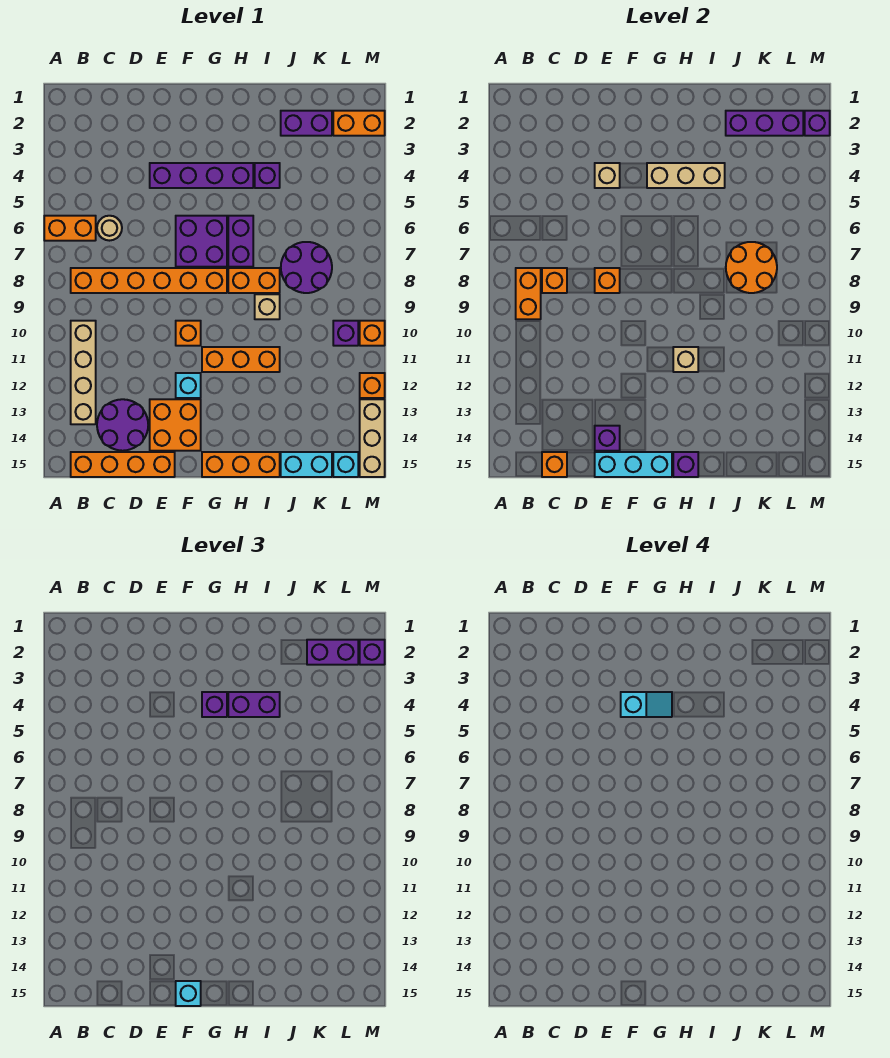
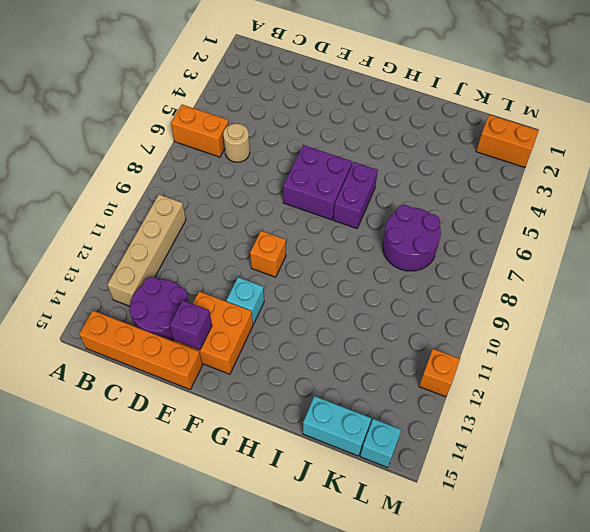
none -> orange brick B8:G8 level 1
none -> purple brick E4:H4 level 1
none -> orange brick G11:I11 level 1
none -> orange brick G15:I15 level 1

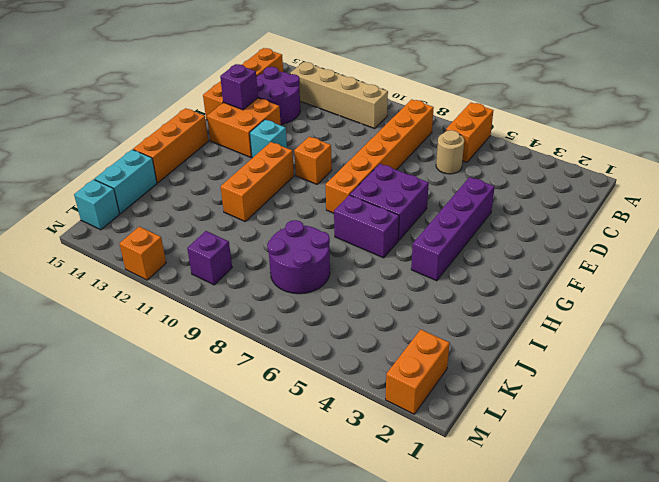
none -> orange brick H8:I8 level 1
none -> purple brick I4 level 1
none -> tan brick I9 level 1
none -> purple brick J2:K2 level 1

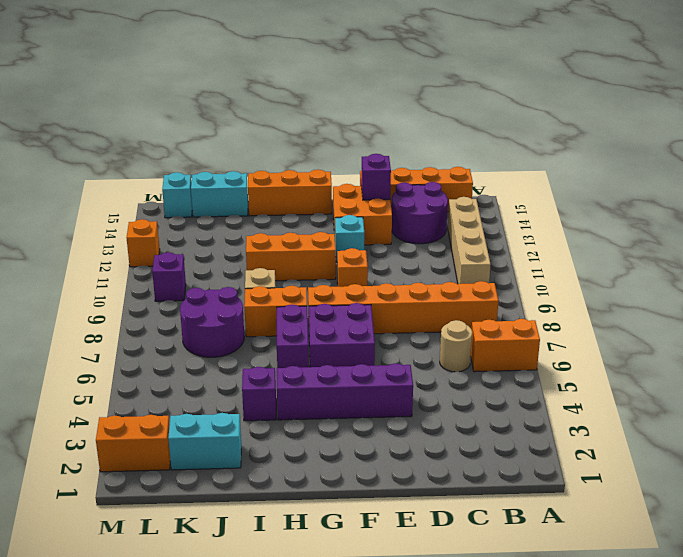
cyan brick J2:K2 level 1 -> purple brick J2:K2 level 1
none -> orange brick M10 level 1
none -> tan brick M13:M15 level 1
none -> orange brick B8:B9 level 2
none -> orange brick C8 level 2

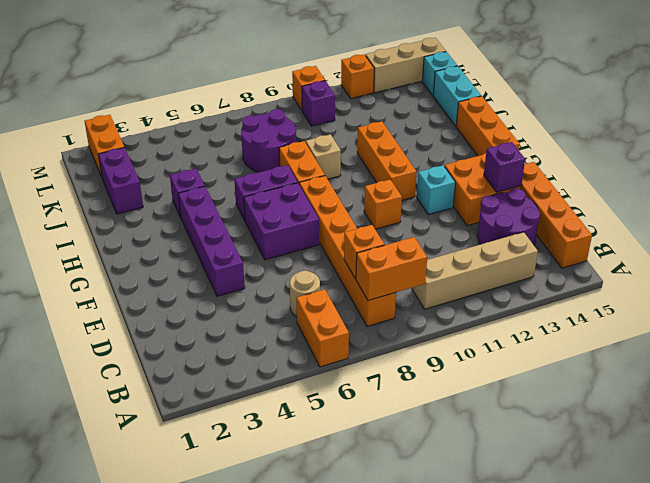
none -> orange brick C15 level 2
none -> tan brick E4 level 2
none -> orange brick E8 level 2
none -> cyan brick E15:G15 level 2

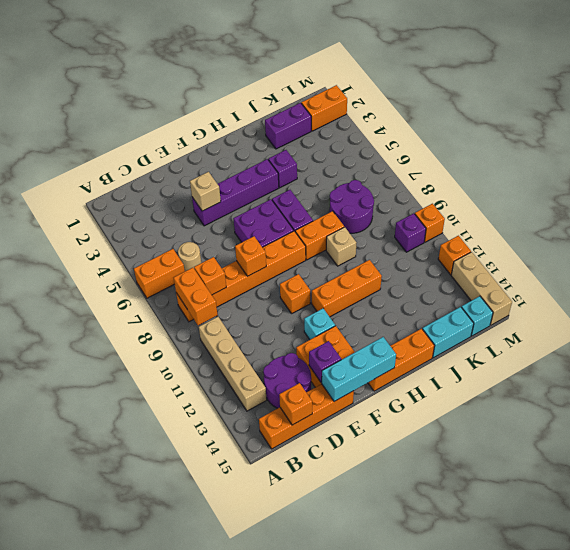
none -> tan brick G4:I4 level 2
none -> tan brick H11 level 2
none -> purple brick H15 level 2
none -> purple brick J2:L2 level 2

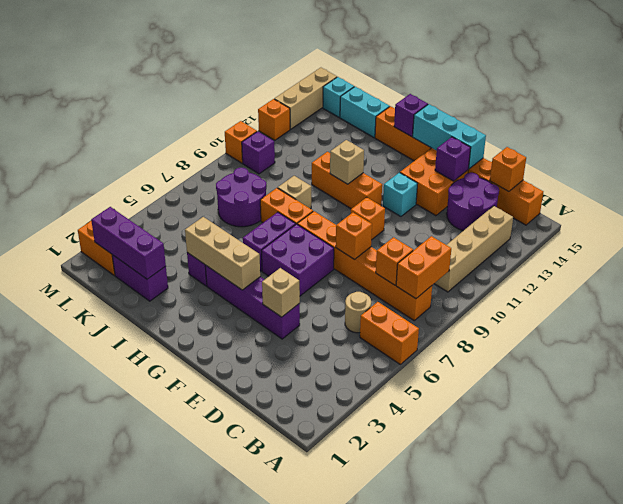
none -> orange round brick J7:K8 level 2
none -> purple brick M2 level 2
none -> cyan brick F15 level 3
none -> purple brick G4 level 3

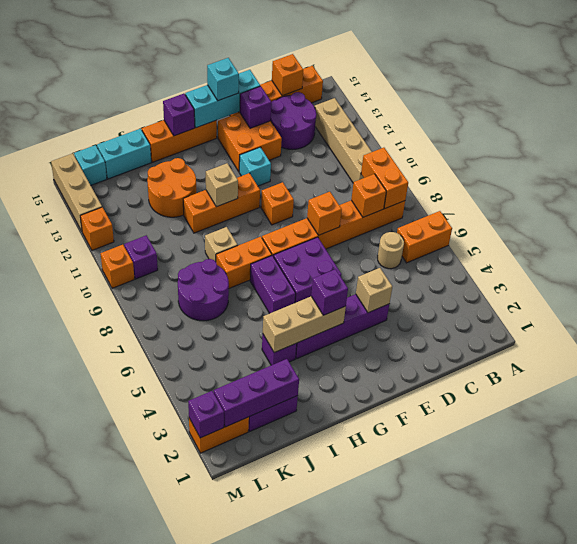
orange round brick I12:J13 level 1 -> orange round brick J7:K8 level 2
none -> purple brick H4:I4 level 3
none -> purple brick K2:L2 level 3
none -> purple brick M2 level 3
none -> cyan slope F4:G4 level 4 top F

